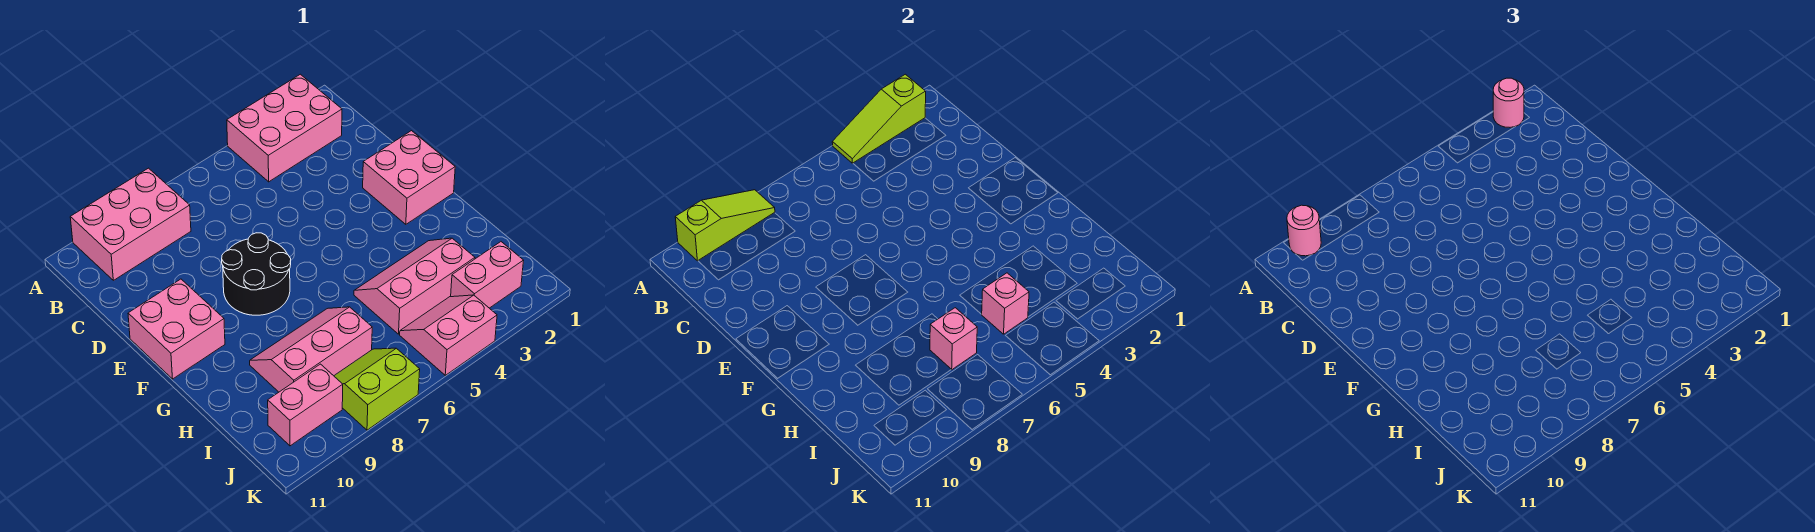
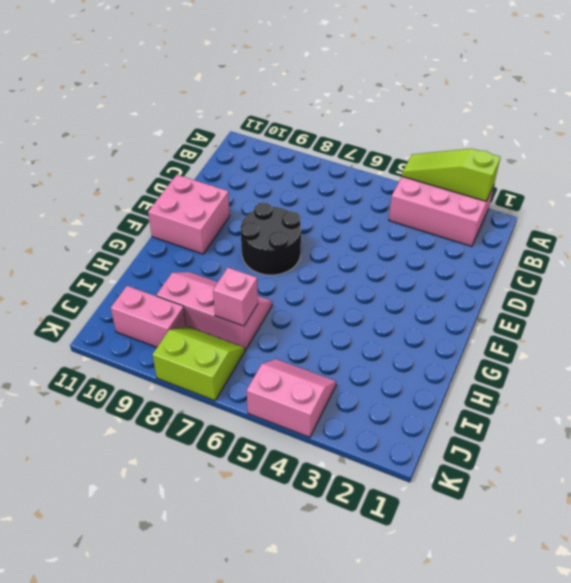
none -> pink brick A8:B10 level 1
none -> pink brick E1:F2 level 1
none -> pink slope H3:I5 level 1 top I

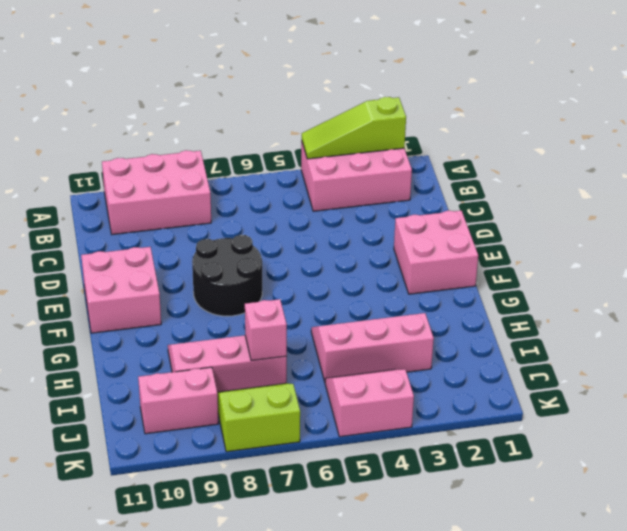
none -> pink brick J2:J3 level 1
none -> lime slope A8:A10 level 2 top 10
none -> pink brick I5 level 2

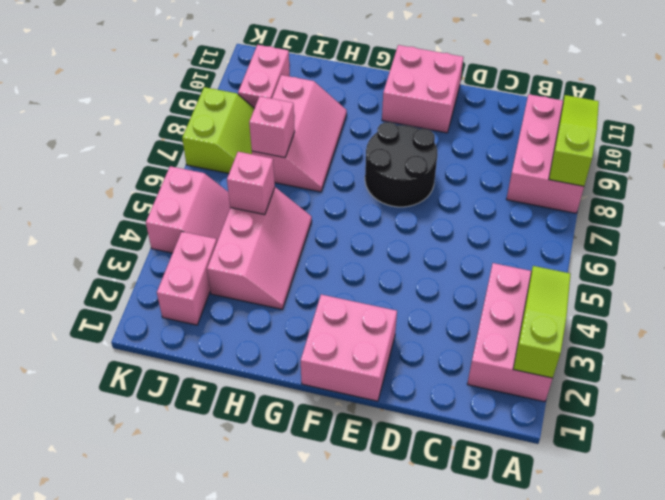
lime slope A8:A10 level 2 top 8 -> lime slope A8:A10 level 2 top 10
none -> pink round brick A2 level 3
none -> pink round brick A10 level 3

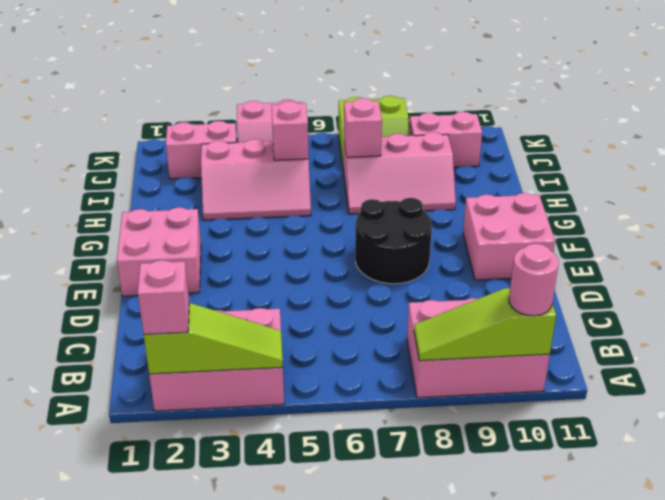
pink brick A2 level 3 -> pink round brick A2 level 3

